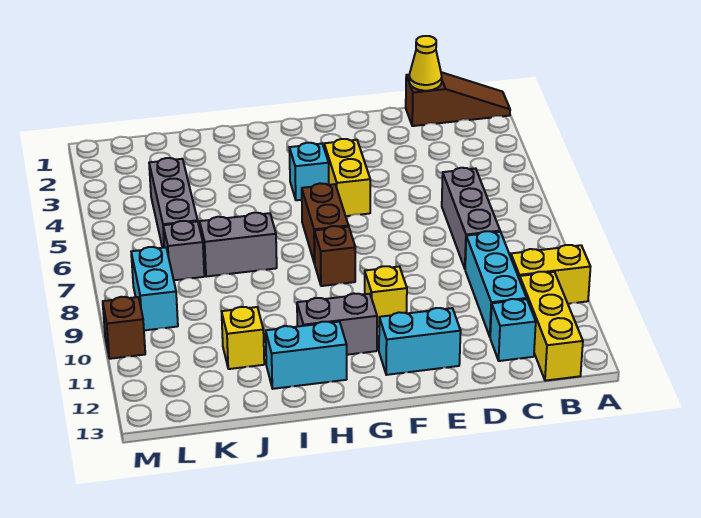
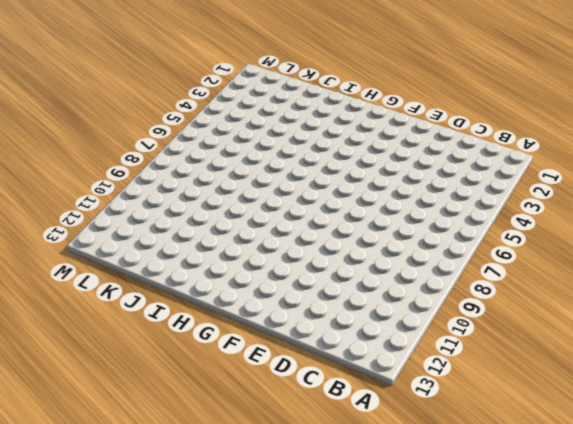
none -> brown slope A1:C1 level 1 top C
none -> yellow brick A10:B10 level 1
none -> yellow brick B11:B13 level 1

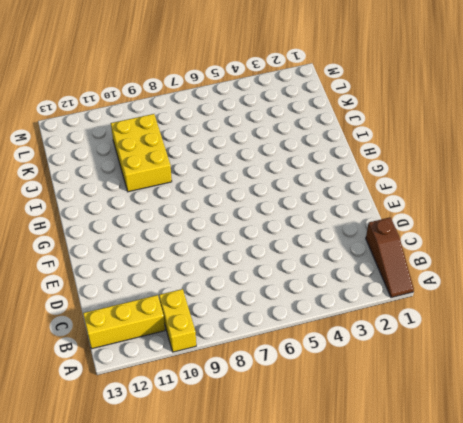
yellow brick I9:K10 level 1 -> none
none -> grey brick C6:C8 level 1
none -> cyan brick C9:C11 level 1
none -> cyan brick C12 level 1

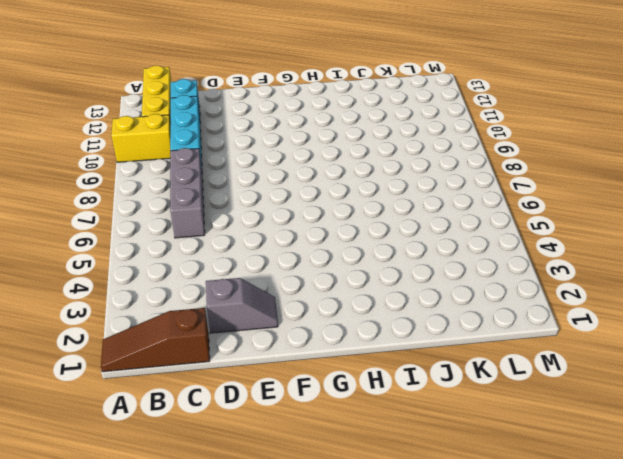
grey slope D2:E2 level 1 top D -> none
none -> cyan brick E12:F12 level 1
none -> yellow brick F4:F5 level 1
none -> yellow brick F10 level 1

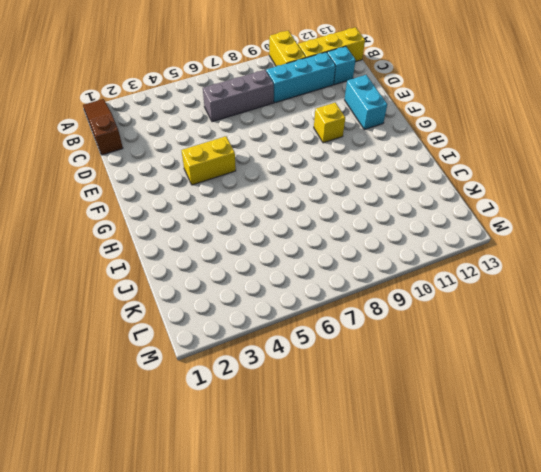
none -> cyan brick G4 level 1
none -> brown brick G6:G7 level 1
none -> brown brick G8 level 1

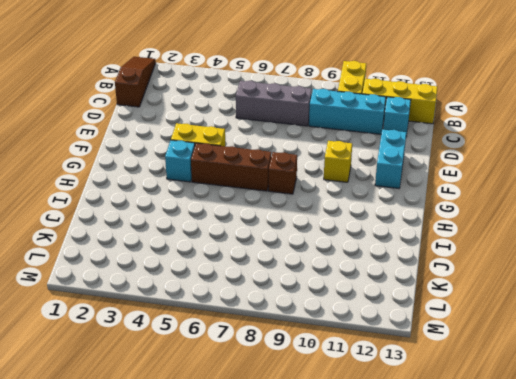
brown brick G5:G7 level 1 -> brown brick G6:G7 level 1
none -> grey brick G11:H11 level 1
none -> cyan brick H12:I12 level 1
none -> grey brick I7:J7 level 1

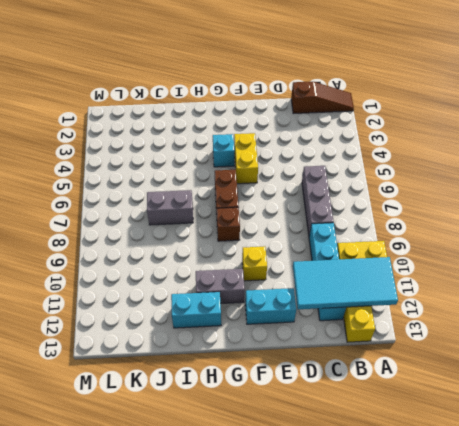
cyan tile A11:D12 level 2 -> none
none -> yellow brick J11 level 1
none -> grey brick K4:K6 level 1
none -> grey brick K7 level 1

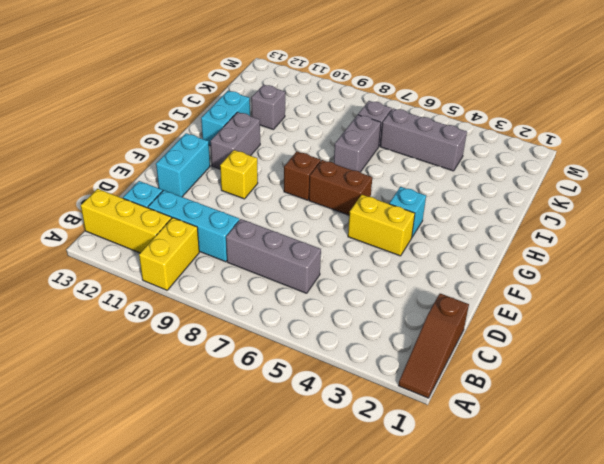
grey brick J11 level 1 -> yellow brick J11 level 1
none -> cyan brick L8:L9 level 1
none -> brown brick M10 level 1
none -> yellow cone C1 level 2

